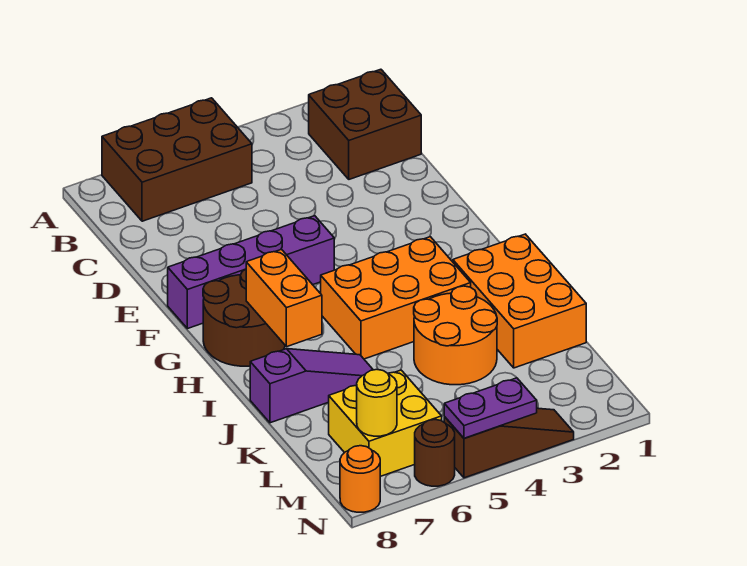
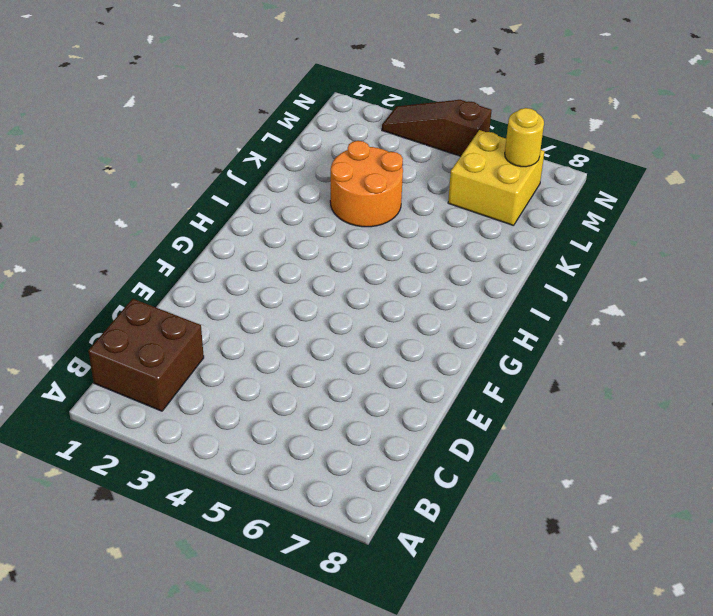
none -> brown brick A5:B7 level 1
none -> purple brick F5:F8 level 1
none -> brown round brick G7:H8 level 1

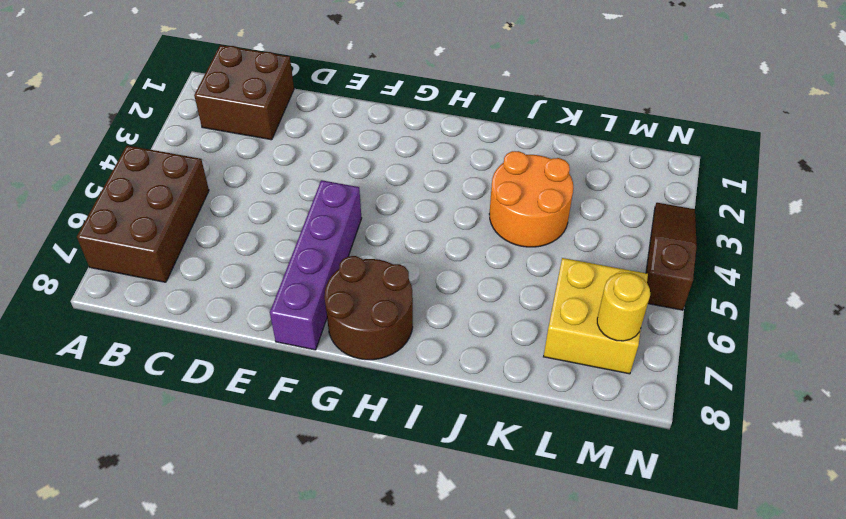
none -> orange brick H3:I5 level 1
none -> orange brick I1:K2 level 1
none -> purple slope J6:J8 level 1 top 8

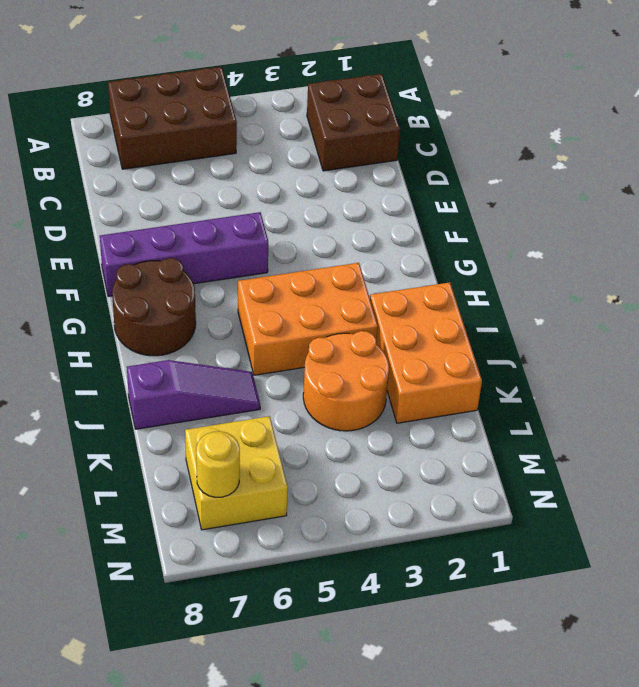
none -> brown slope N3:N5 level 1 top 5
none -> brown round brick N6 level 1
none -> orange round brick N8 level 1

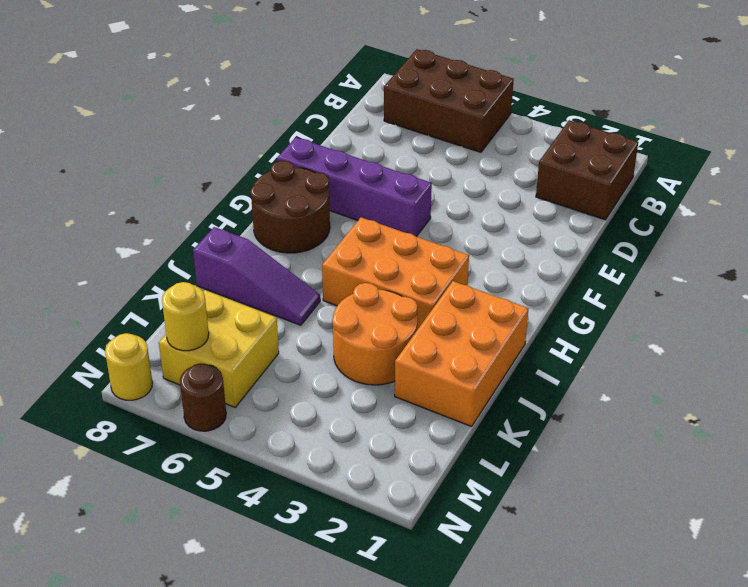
yellow round brick N8 level 1 -> orange round brick N8 level 1
none -> brown slope N3:N5 level 1 top 5
none -> orange brick H7:I7 level 2
none -> purple plate N4:N5 level 2

